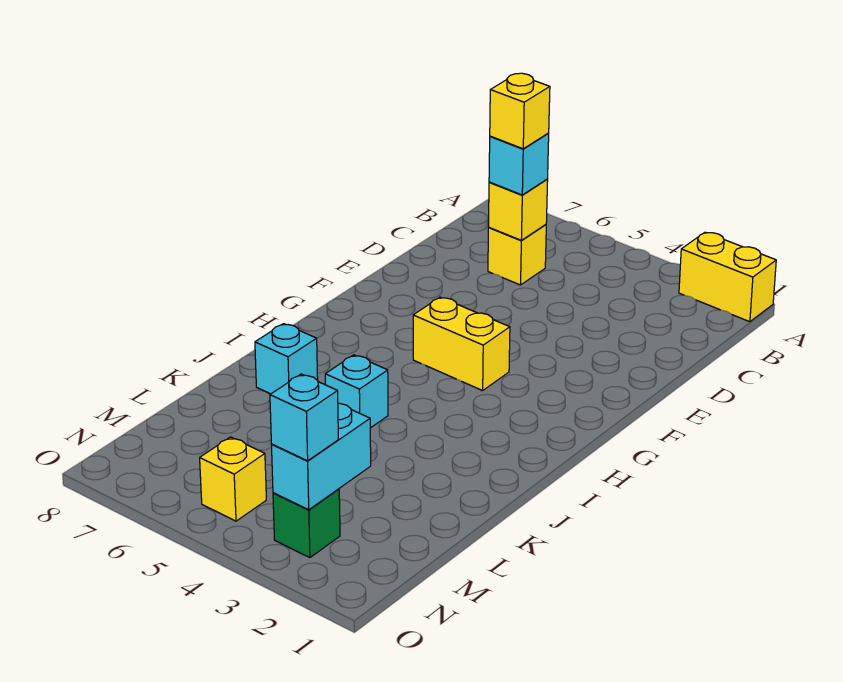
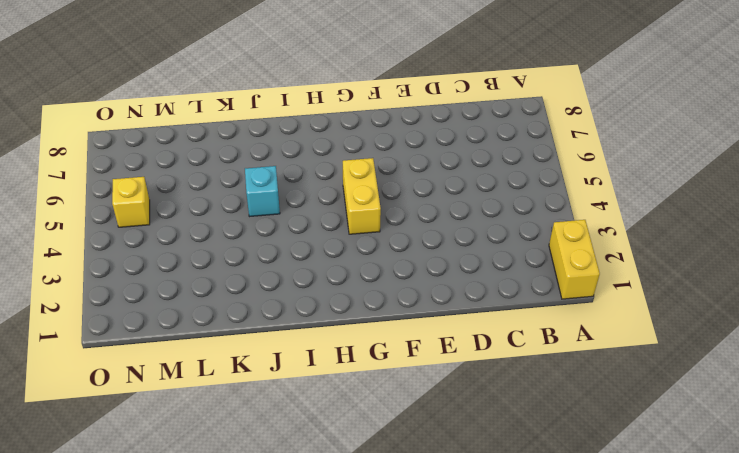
none -> yellow brick C6 level 1
none -> cyan brick J7 level 1
none -> green brick N3 level 1

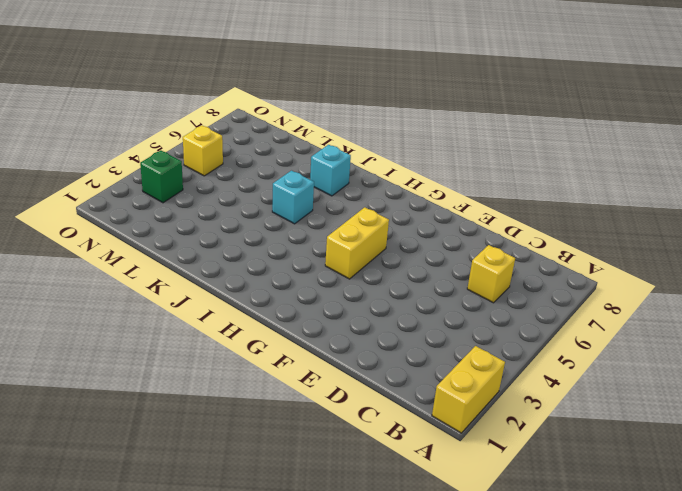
none -> yellow brick C6 level 2
none -> cyan brick M3:N3 level 2
none -> cyan brick C6 level 3

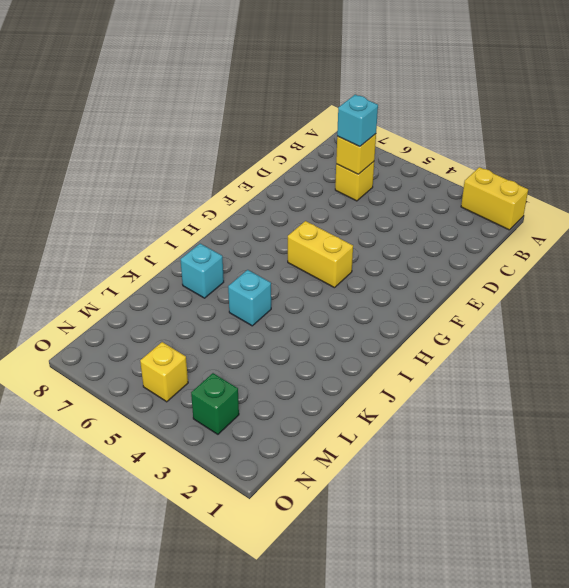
none -> cyan brick M3:N3 level 2
none -> cyan brick N3 level 3
none -> yellow brick C6 level 4

